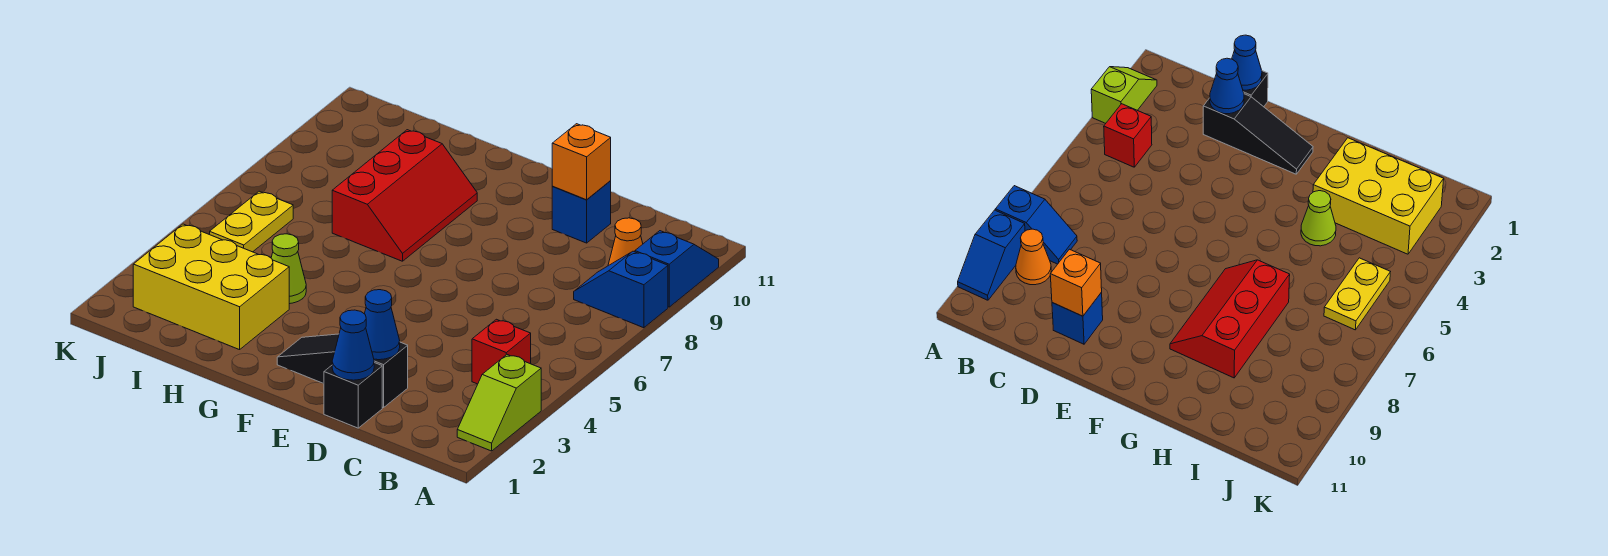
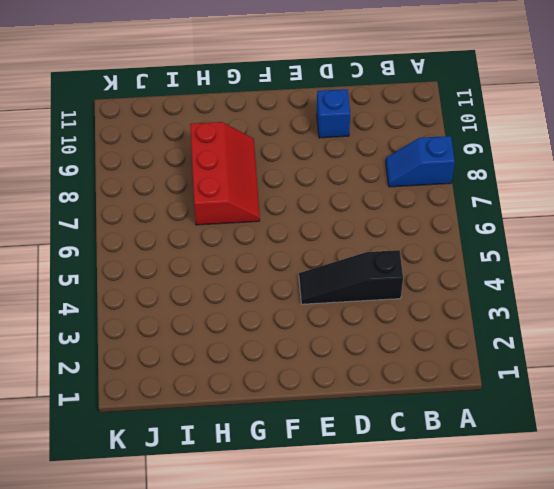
black slope C4:E4 level 1 top C -> black slope D2:F2 level 1 top D
none -> lime slope A2:A3 level 1 top 3
none -> blue slope A9:A10 level 1 top 9
none -> red brick B4 level 1

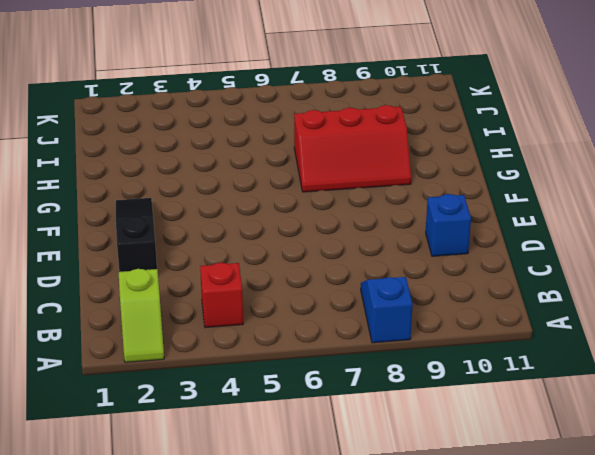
lime slope A2:B2 level 1 top B -> lime slope A2:A3 level 1 top 3
none -> blue slope A9:A10 level 1 top 9
none -> orange cone B9 level 1
none -> black brick D1 level 1

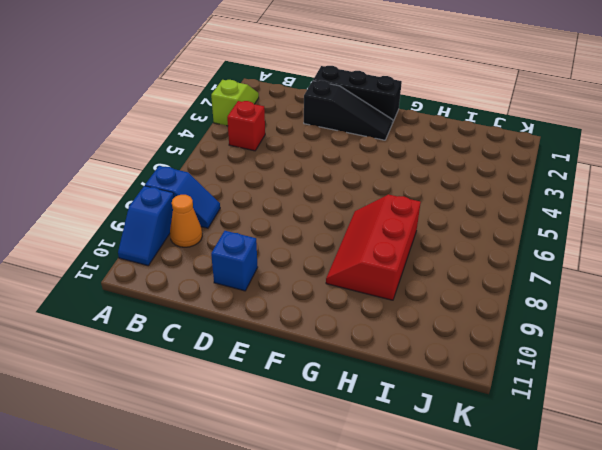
black brick D1:F1 level 1 -> black brick D1 level 1
none -> yellow brick H2:J3 level 1
none -> lime cone H4 level 1
none -> yellow plate J5:J6 level 1

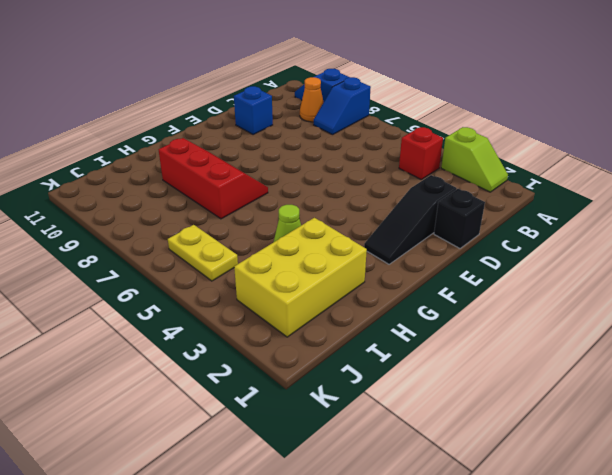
none -> blue cone D1 level 2
none -> blue cone D2 level 2
none -> orange brick D10 level 2

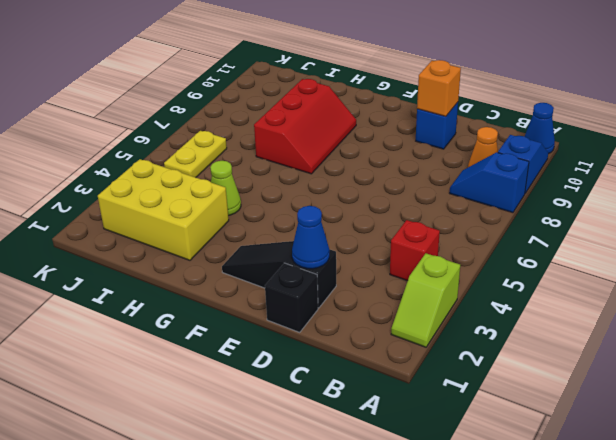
blue cone A11 level 1 -> blue cone D1 level 2

